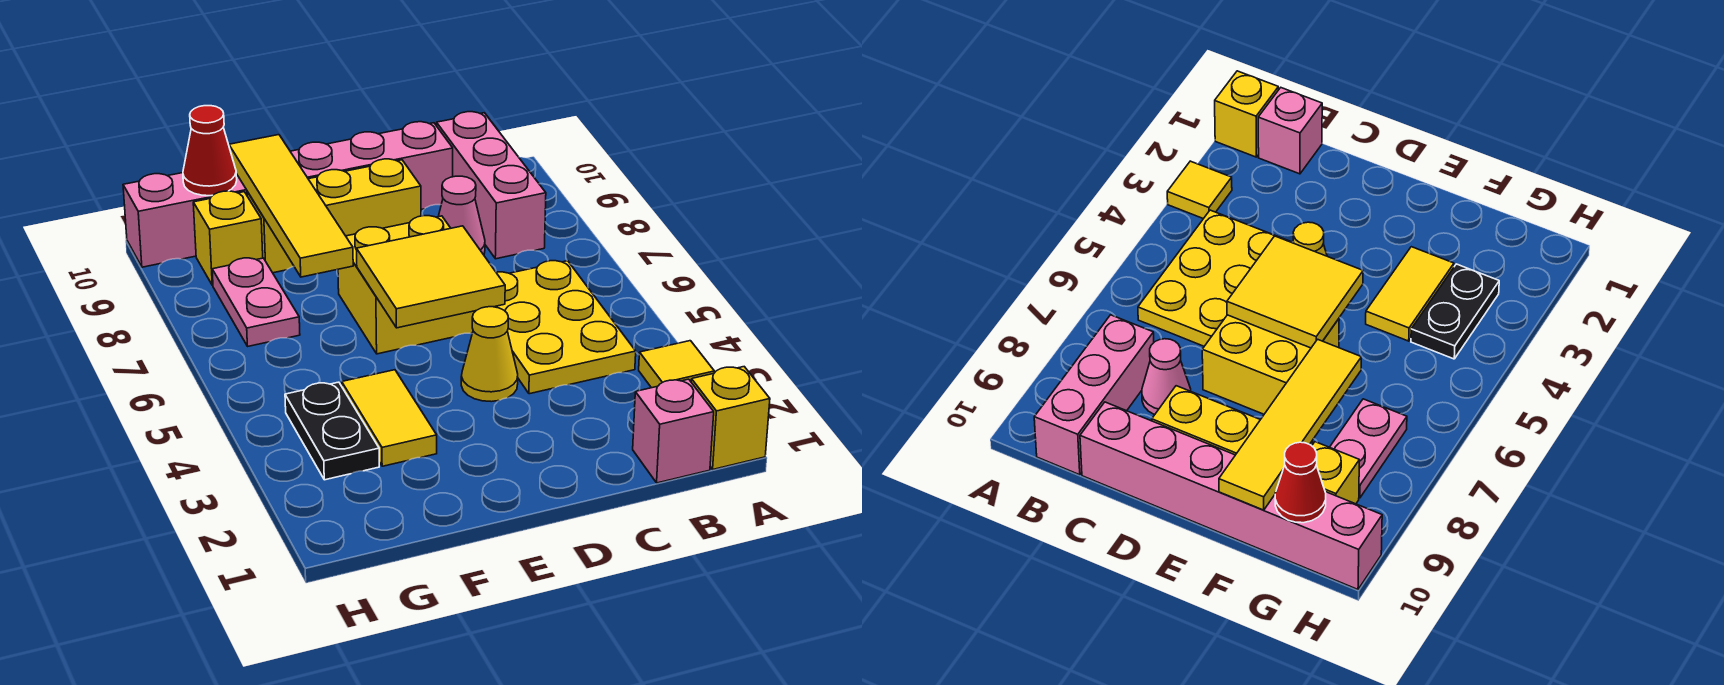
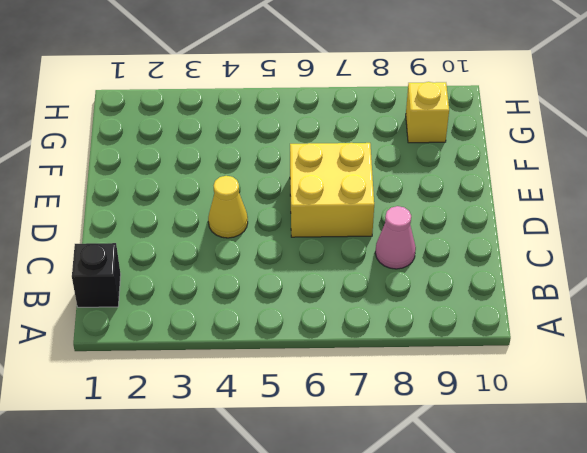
black brick B1 level 1 -> pink brick B1 level 1
none -> yellow brick A1 level 1
none -> yellow tile A3 level 1
none -> yellow plate B4:C6 level 1

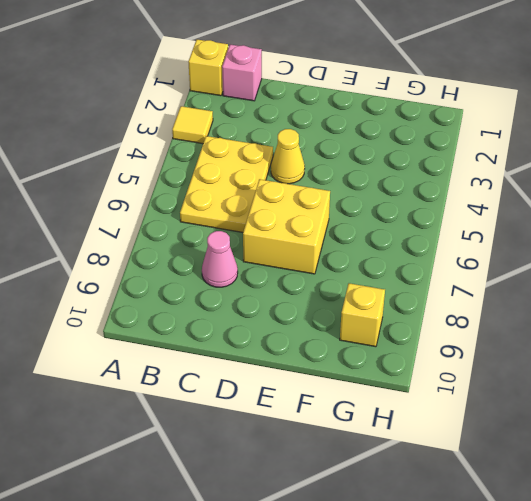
none -> pink brick B8:B10 level 1
none -> pink brick C10:H10 level 1
none -> yellow brick D9:F9 level 1

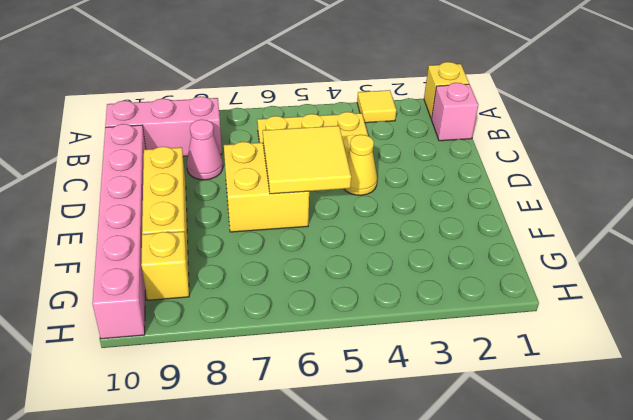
none -> yellow tile F3:F4 level 1
none -> black plate G3:G4 level 1
none -> pink plate G7:G8 level 1

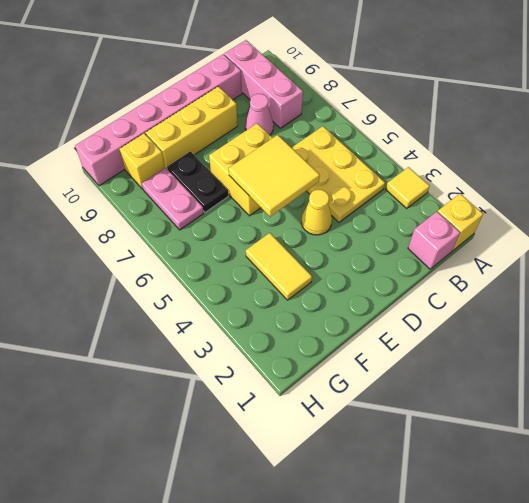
black plate F7:F8 level 1 -> black plate G3:G4 level 1
none -> yellow tile F7:F10 level 2
none -> red cone G10 level 2

